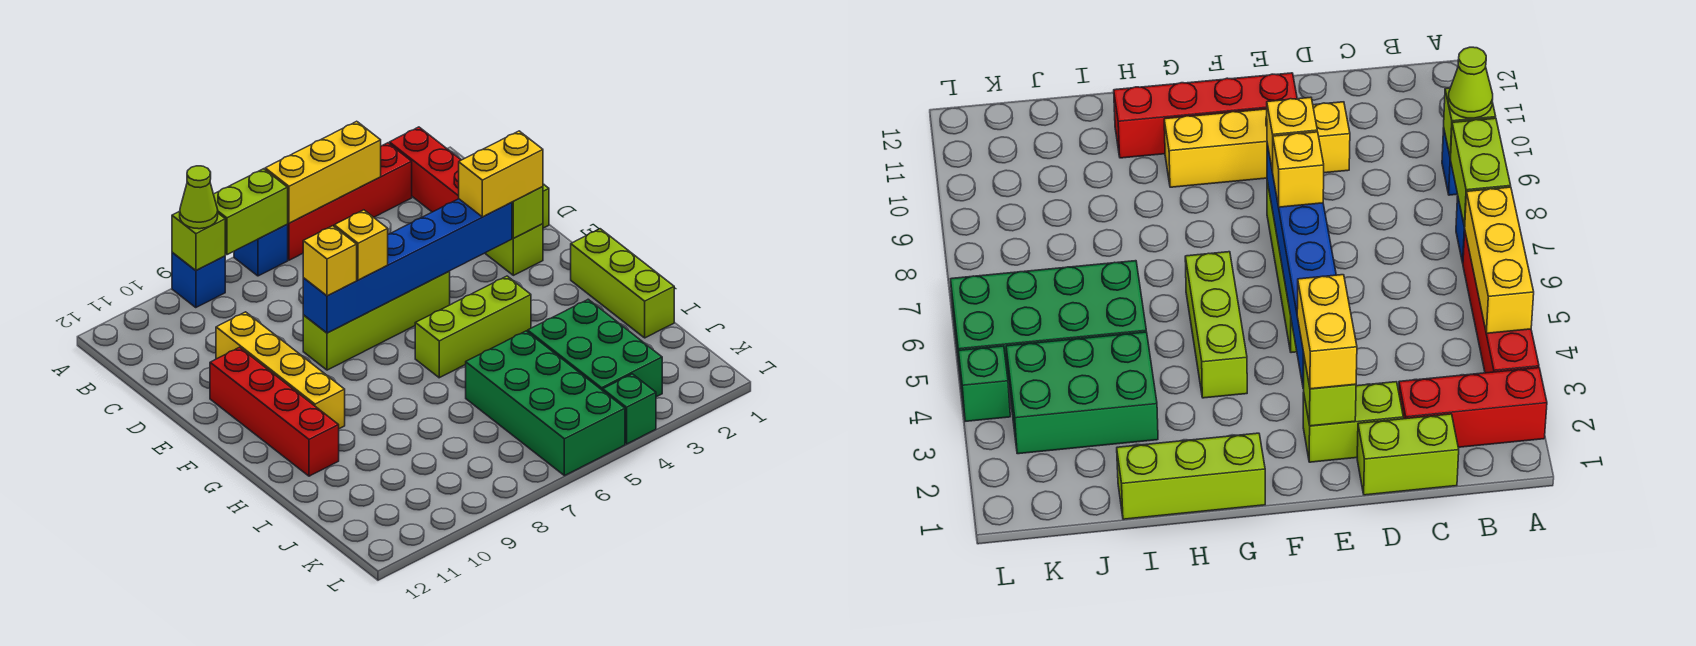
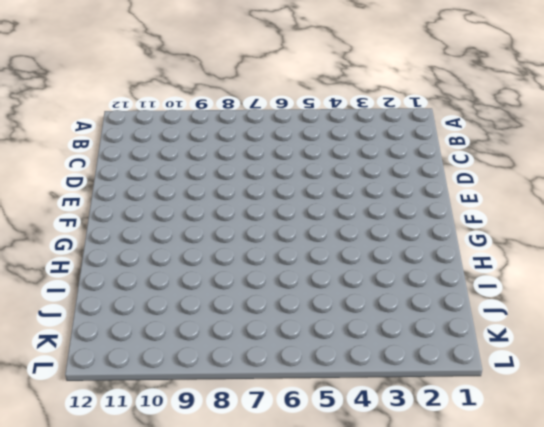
none -> red brick A2:C2 level 1
none -> red brick A3:A6 level 1
none -> blue brick A7 level 1

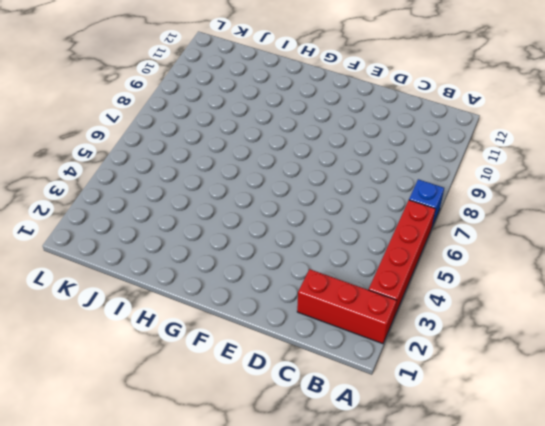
none -> blue brick A9 level 1
none -> lime brick C1:D1 level 1
none -> lime brick D2:E2 level 1

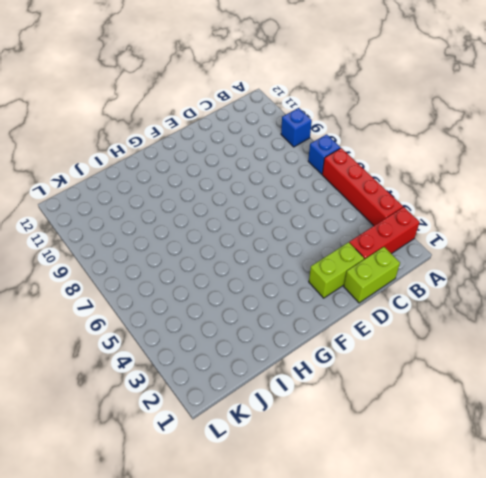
none -> yellow brick D10:G10 level 1
none -> lime brick E5:E8 level 1
none -> red brick E11:H11 level 1

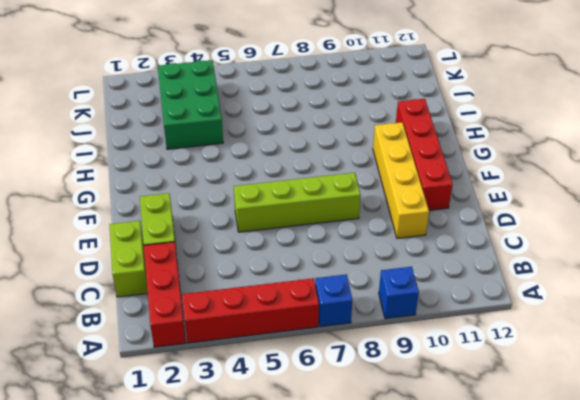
none -> lime brick G1:I1 level 1
none -> lime brick G4:G6 level 1
none -> green brick I5:L6 level 1

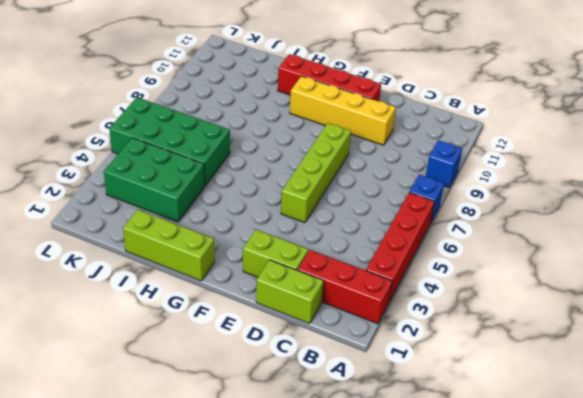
none -> lime brick G4:G6 level 1
none -> green brick L4 level 1
none -> yellow brick A4:A6 level 2

